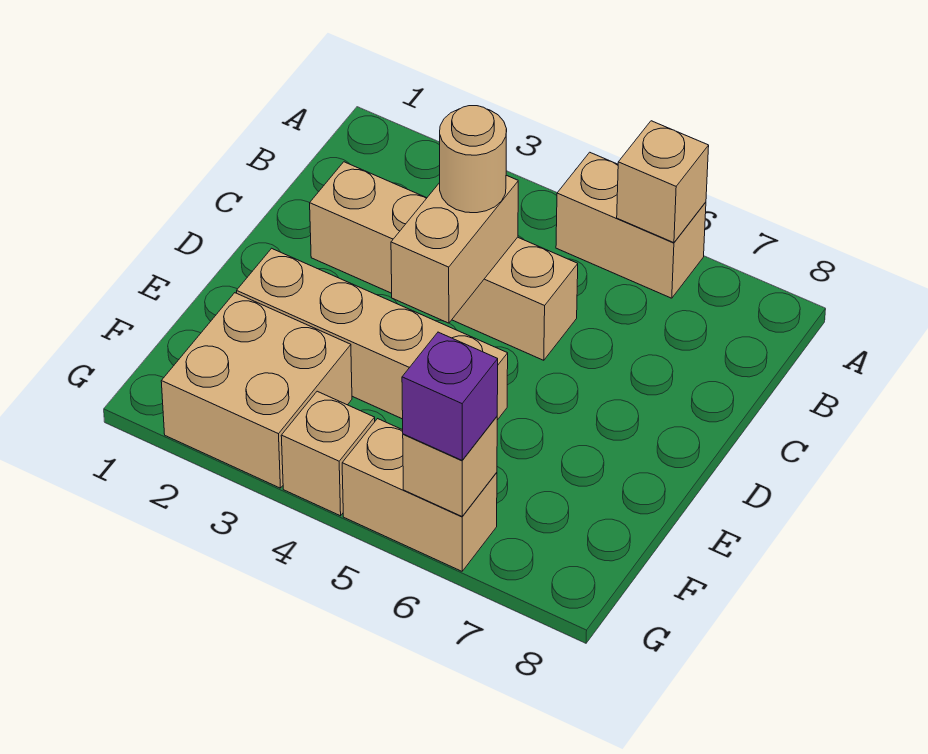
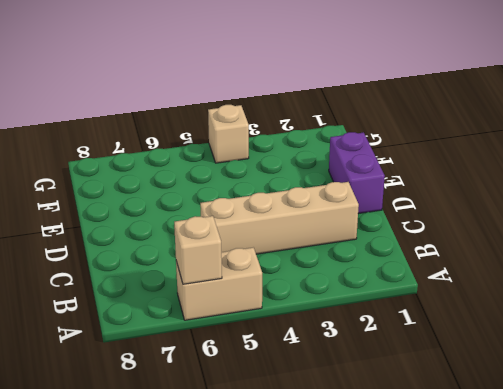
purple brick D1:E1 level 1 -> none
none -> tan brick E2:E5 level 1
none -> tan brick F2:G3 level 1

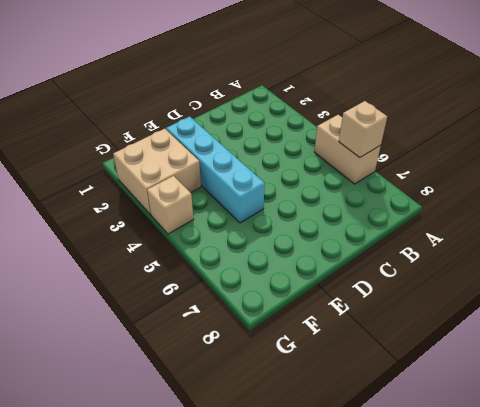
cyan brick E2:E5 level 1 -> tan brick E2:E5 level 1
none -> tan brick C2:C5 level 1
none -> tan brick G5:G6 level 1

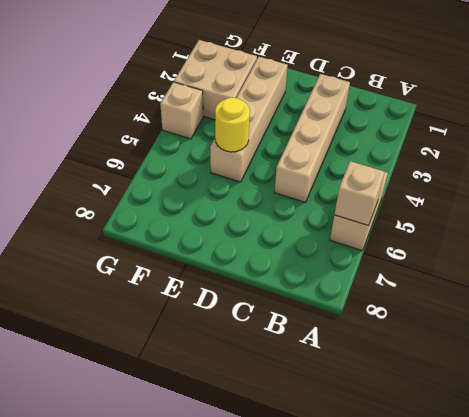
yellow round brick E5 level 2 -> none
none -> tan brick G5:G6 level 1
none -> tan brick C4:D4 level 2

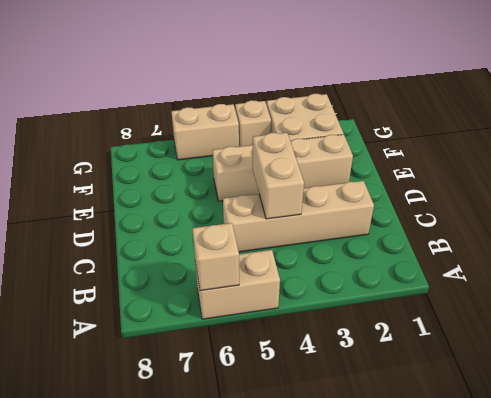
none -> tan brick G6 level 2
none -> tan round brick C4 level 3

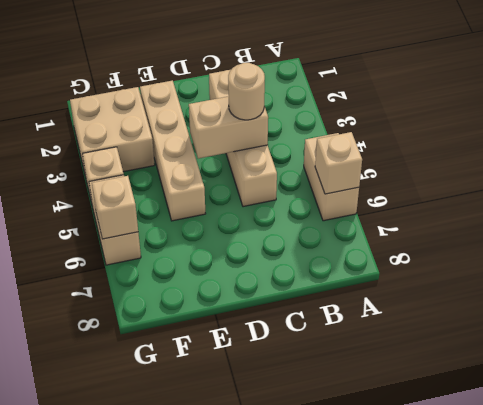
none -> purple brick G6 level 3

